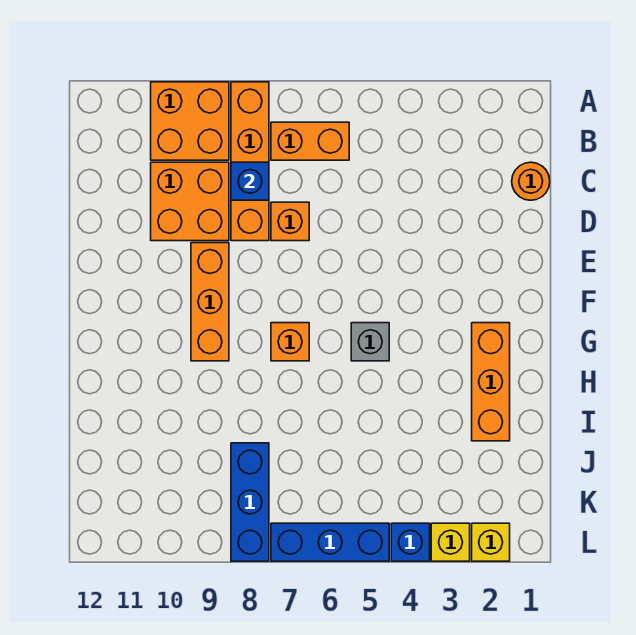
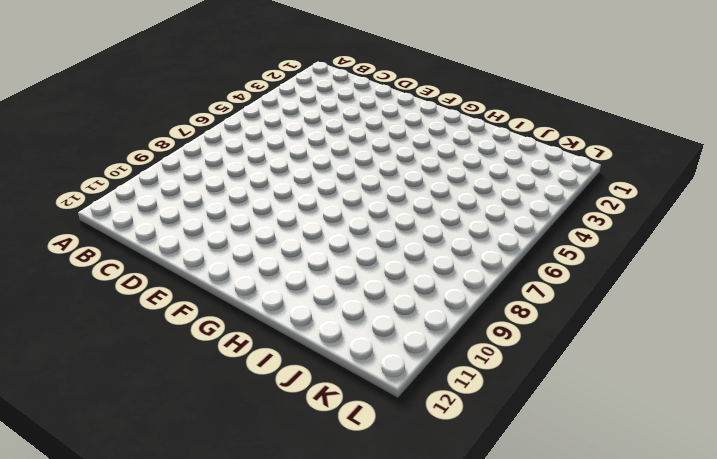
none -> orange brick A8:D8 level 1
none -> orange brick A9:B10 level 1
none -> orange brick B6:B7 level 1

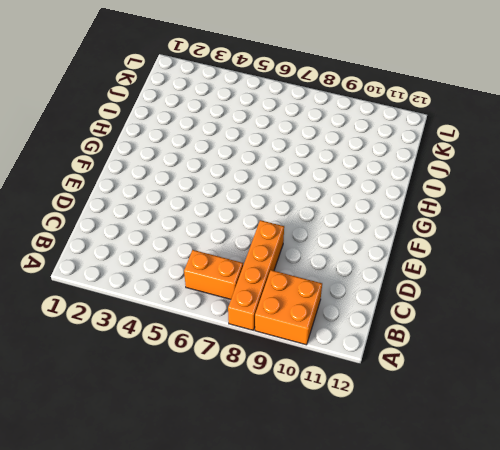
none -> orange round brick C1 level 1
none -> orange brick C9:D10 level 1
none -> orange brick D7 level 1

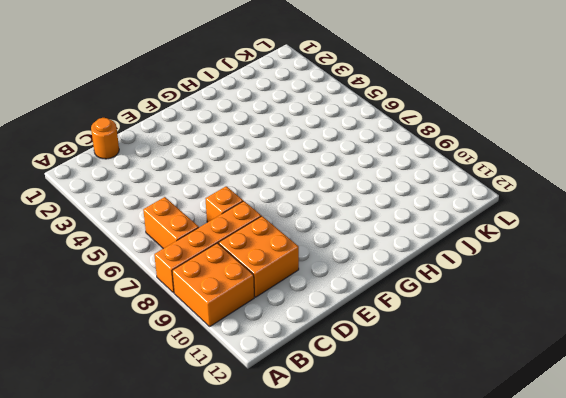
none -> orange brick E9:G9 level 1
none -> orange brick G2:I2 level 1
none -> grey brick G5 level 1

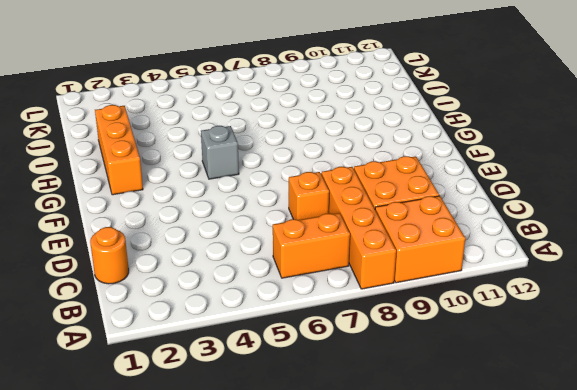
none -> orange brick E9:G9 level 1
none -> orange brick G7 level 1
none -> blue brick J8:L8 level 1

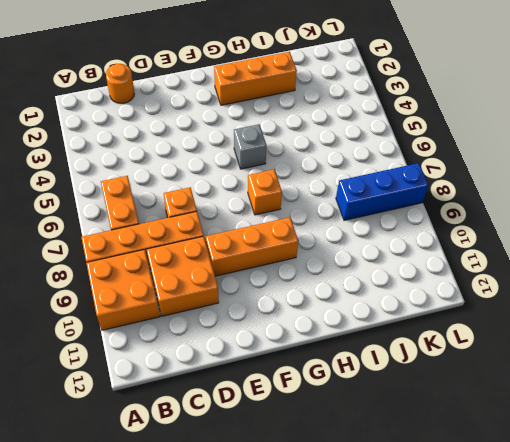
none -> yellow brick L2 level 1
none -> yellow brick L3 level 1
none -> blue brick L4 level 1

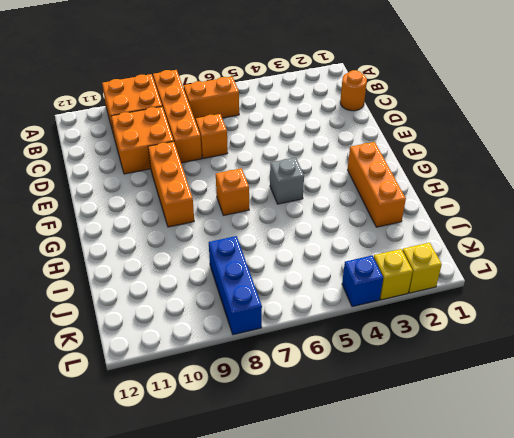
none -> blue brick L5:L7 level 1
none -> blue brick C8 level 2

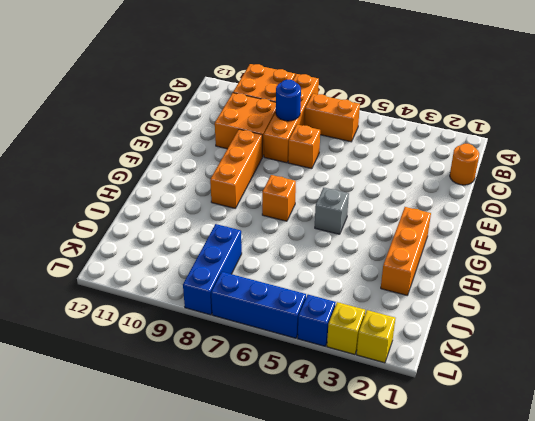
blue round brick C8 level 2 -> blue brick C8 level 2

